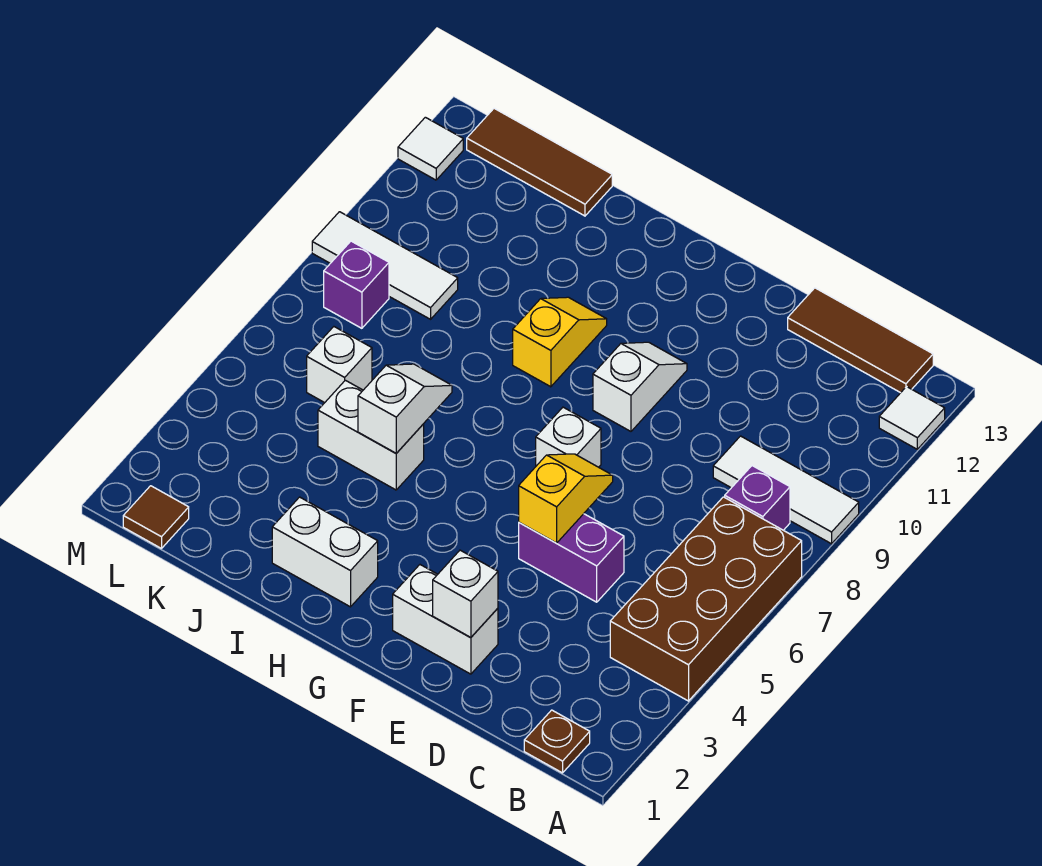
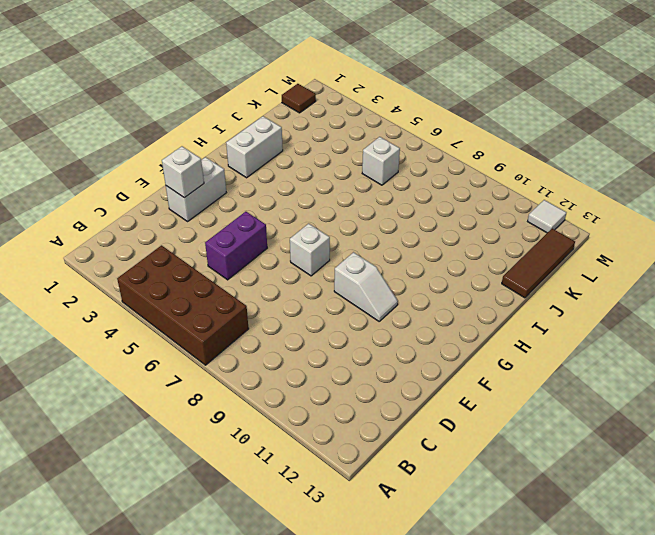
none -> white tile A9:C9 level 1
none -> white tile A12 level 1
none -> brown plate B1 level 1

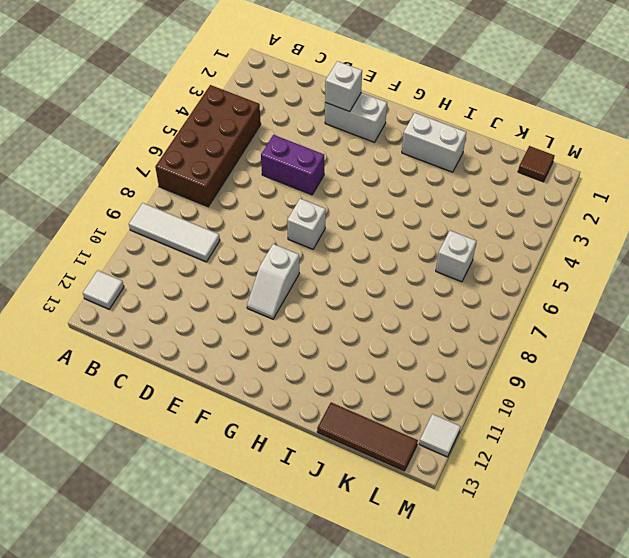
none -> brown plate B1 level 1
none -> purple brick B8 level 1
none -> brown tile B13:D13 level 1

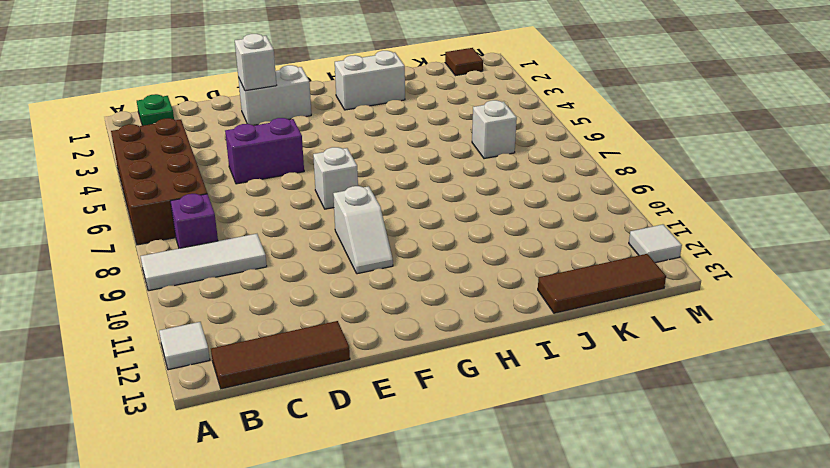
green plate B1 level 1 -> brown plate B1 level 1
none -> yellow slope H9:H10 level 1 top 9
none -> white brick I5:J5 level 1
none -> white tile K9:M9 level 1

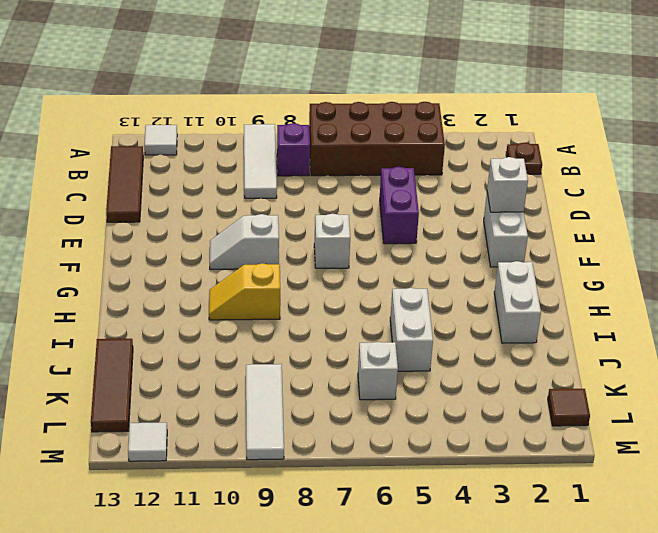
none -> purple brick L8 level 1
none -> yellow slope E5:E6 level 2 top 5
none -> white slope I5:I6 level 2 top 5

